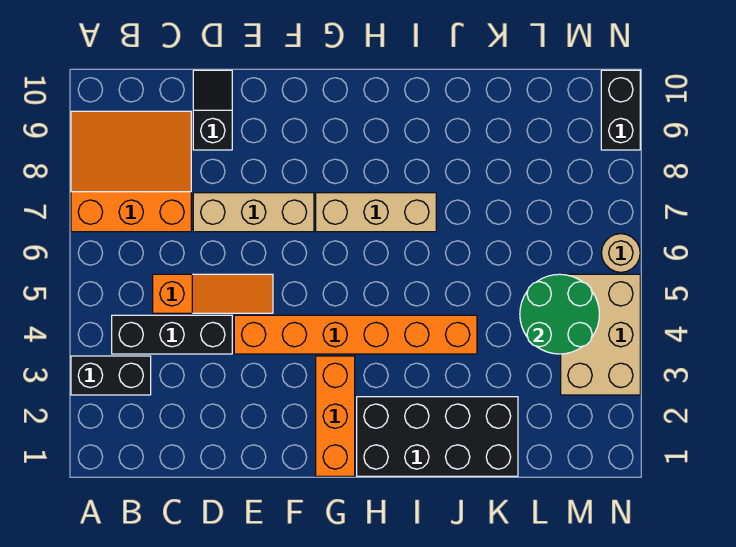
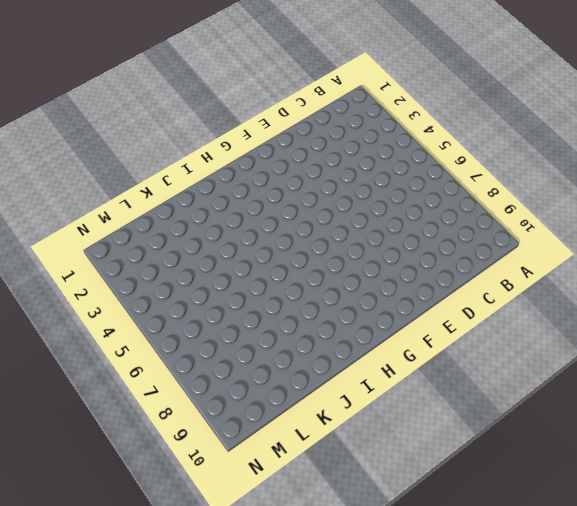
none -> black brick A3:B3 level 1
none -> orange slope A7:C9 level 1 top 7
none -> black brick B4:D4 level 1

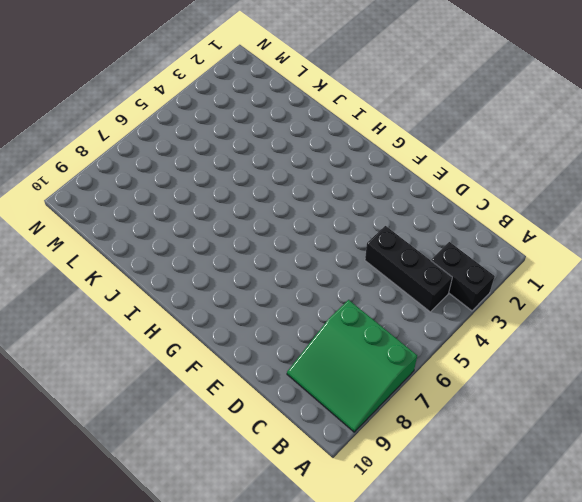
green slope A7:C9 level 1 top 7 -> orange slope A7:C9 level 1 top 7
none -> orange slope C5:E5 level 1 top C
none -> tan brick D7:F7 level 1
none -> black slope D9:D10 level 1 top 9

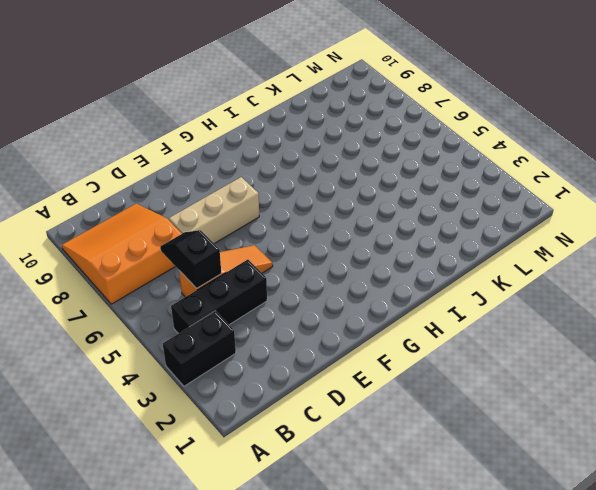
black slope C5:C6 level 2 top 5 -> black slope D9:D10 level 1 top 9
none -> orange brick E4:J4 level 1
none -> orange brick G1:G3 level 1
none -> tan brick G7:I7 level 1

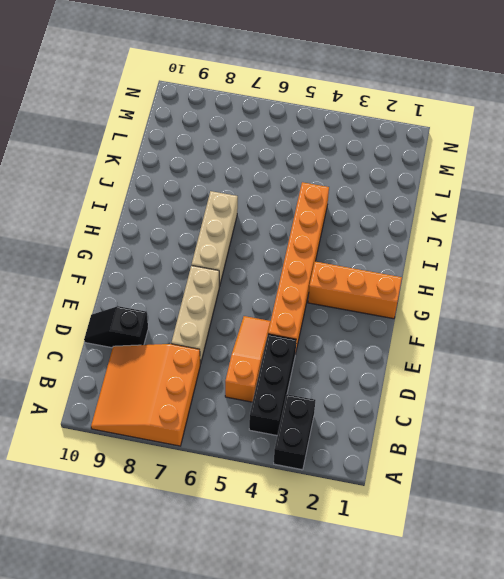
none -> black brick H1:K2 level 1
none -> tan brick M3:N5 level 1
none -> tan round brick N6 level 1

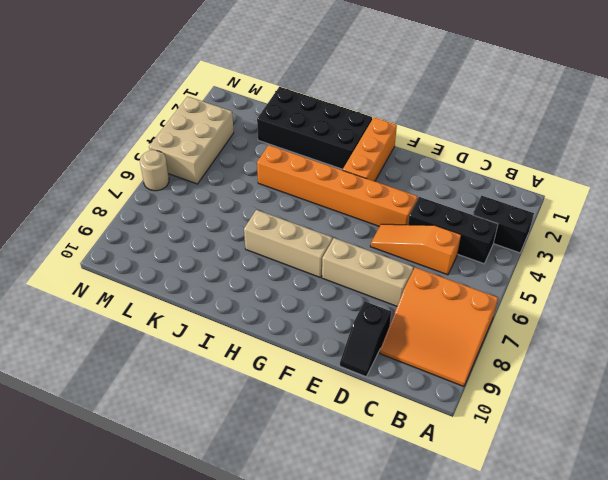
none -> black brick N9:N10 level 1
none -> green round brick L4:M5 level 2

